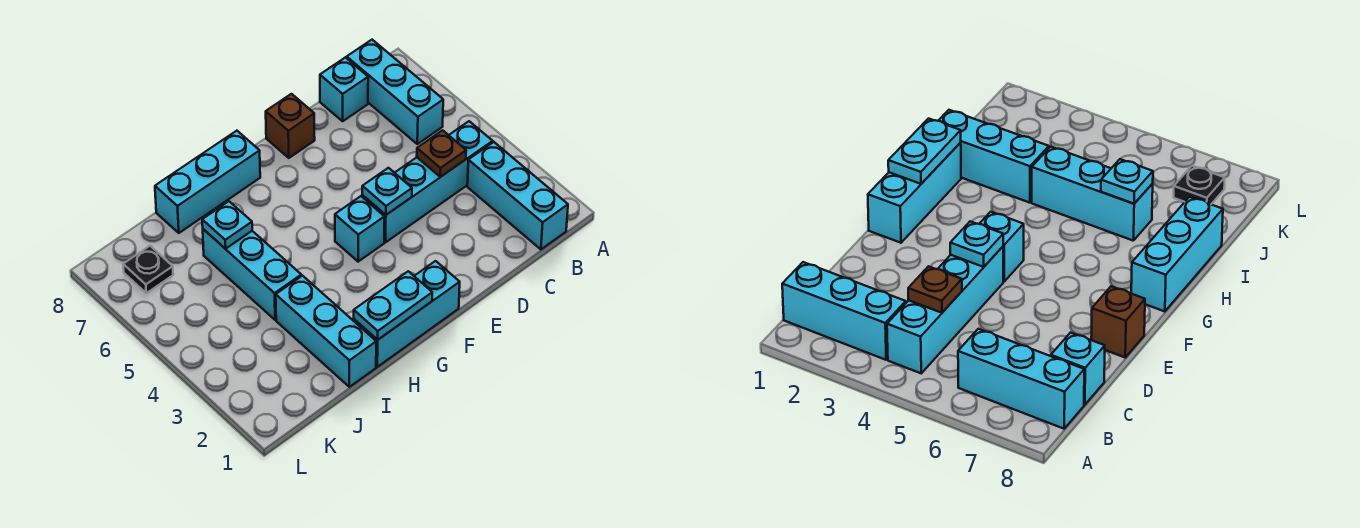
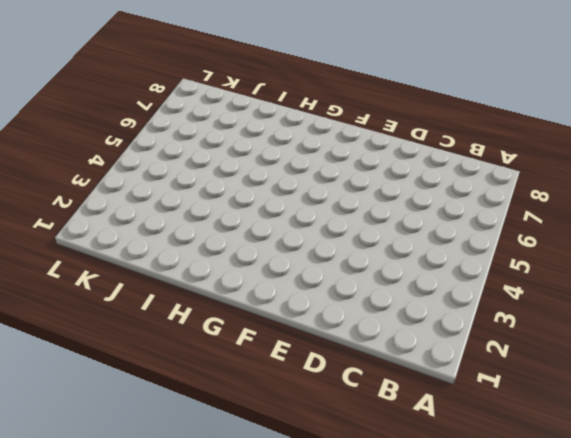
none -> cyan brick B1:B3 level 1
none -> cyan brick B4:E4 level 1
none -> cyan brick B6:B8 level 1

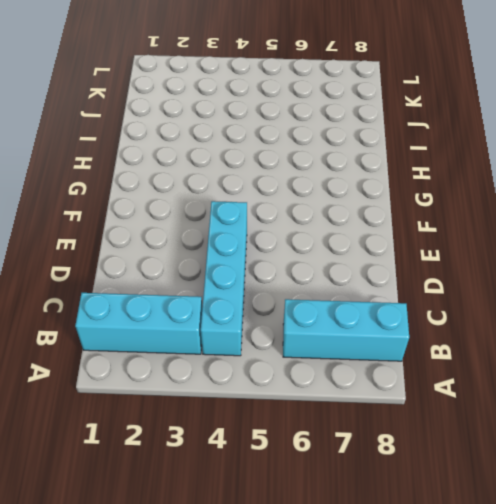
none -> cyan brick C8 level 1
none -> brown brick E8 level 1
none -> cyan brick F1:H1 level 1

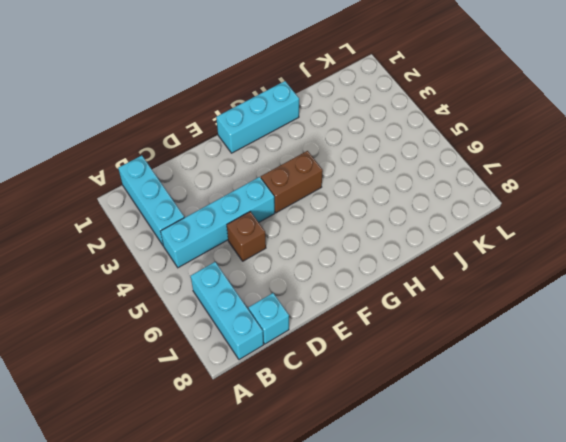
brown brick D5 level 1 -> brown brick E8 level 1
brown brick F4:G4 level 1 -> cyan brick F4 level 1
none -> cyan brick G8:I8 level 1
none -> cyan brick I1:I3 level 1
none -> cyan brick I4:I6 level 1

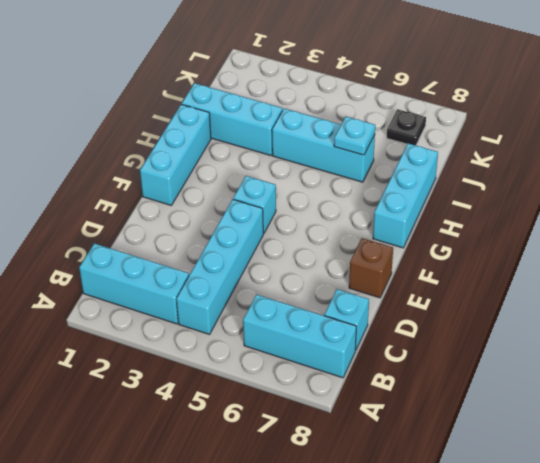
none -> brown plate C4 level 2
none -> cyan plate E4 level 2
none -> cyan plate G1:H1 level 2

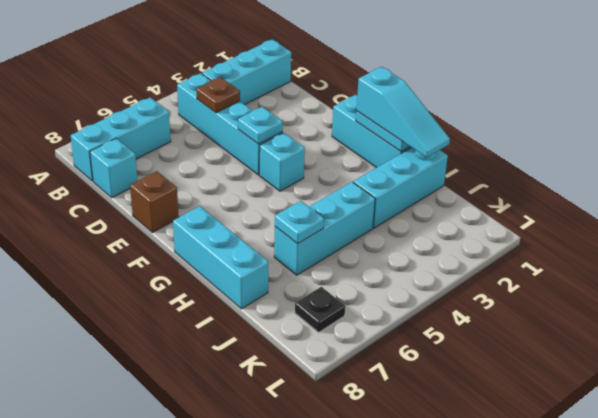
cyan slope G1:I1 level 3 top G -> none

